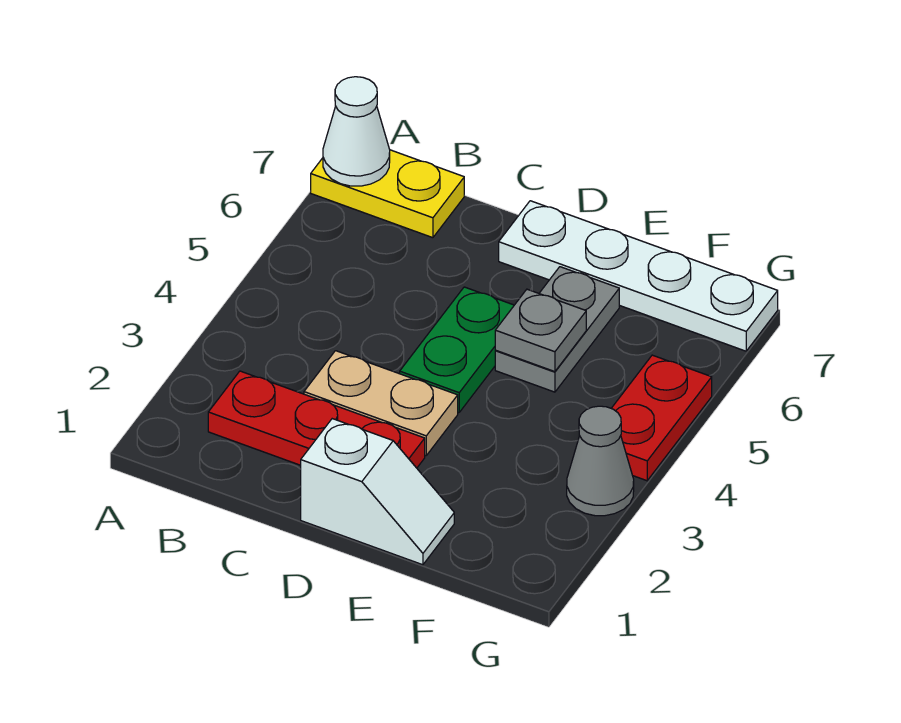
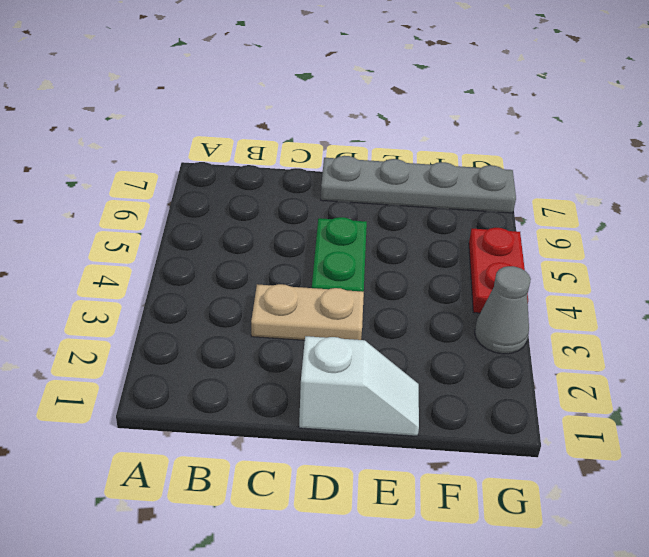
grey plate D7:G7 level 1 -> white plate D7:G7 level 1
none -> yellow plate A7:B7 level 1
none -> red plate B2:D2 level 1

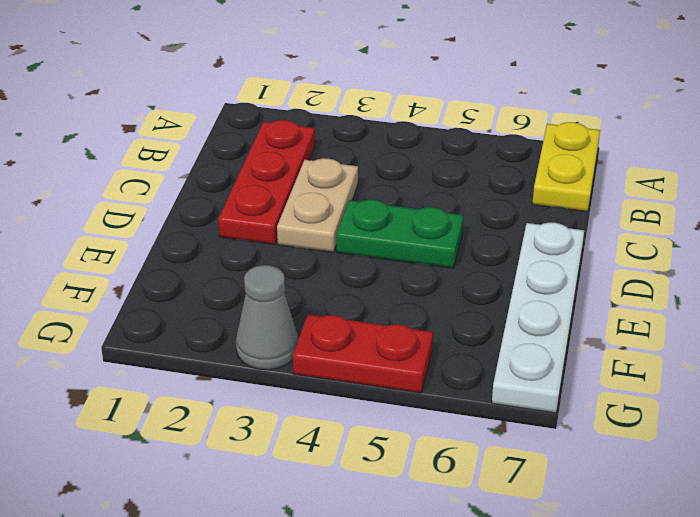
none -> white slope D1:E1 level 1 top D
none -> grey plate E5:E6 level 1

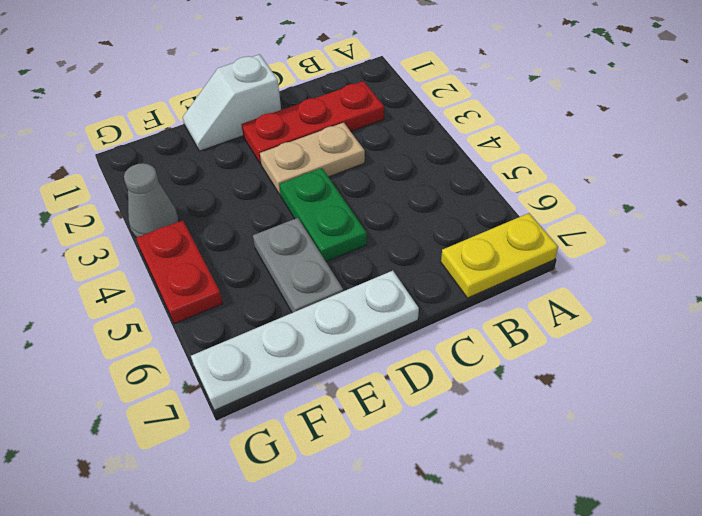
none -> white cone A7 level 2
none -> grey plate E5 level 2

